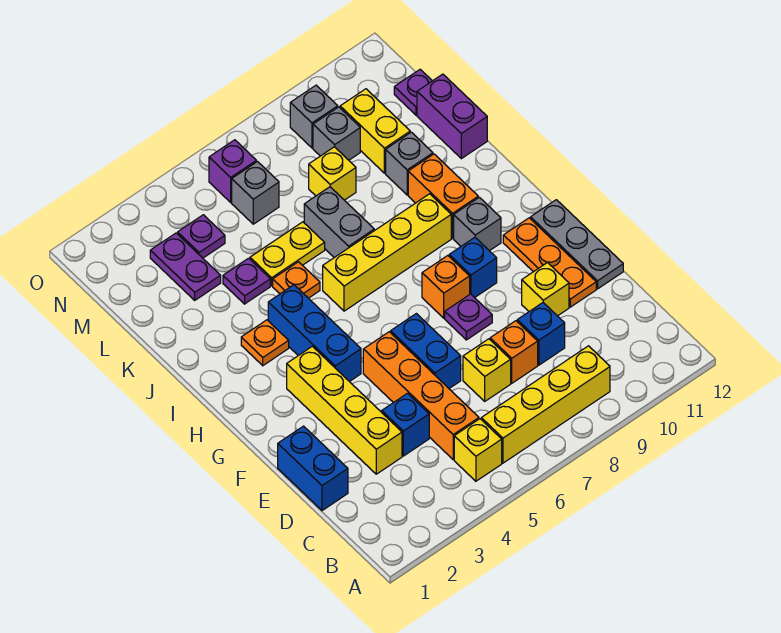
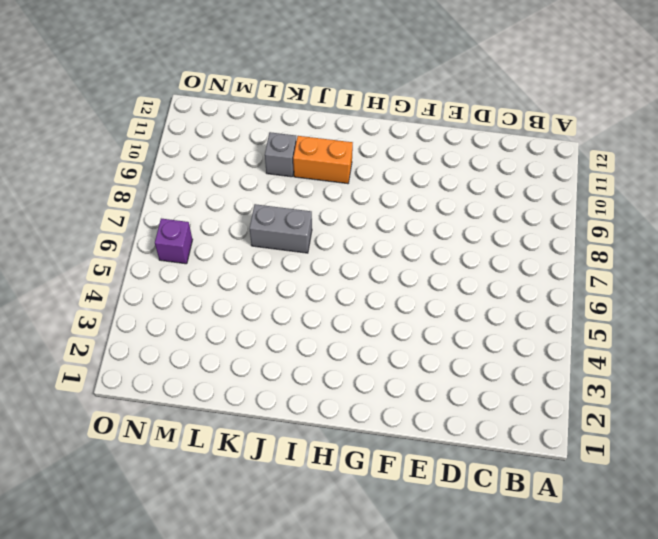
none -> yellow brick B5 level 1
none -> yellow brick B6:B9 level 1
none -> orange brick C5:F5 level 1
none -> blue brick D1:E1 level 1

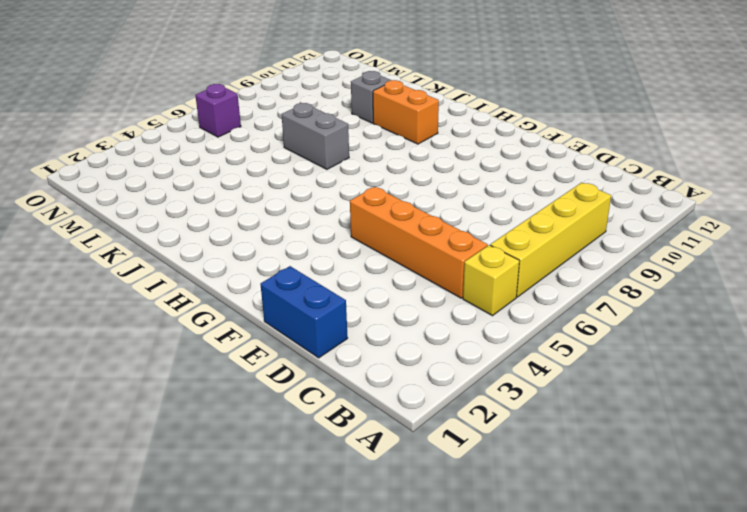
none -> yellow brick D3:G3 level 1
none -> blue brick D4 level 1
none -> yellow brick D7 level 1
none -> orange brick D8 level 1

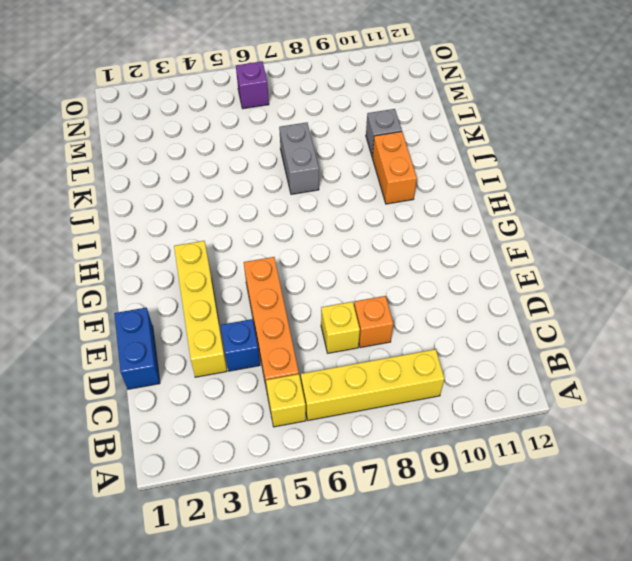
none -> blue brick D9 level 1
none -> blue brick E6:F6 level 1
none -> yellow brick E10 level 1
none -> orange plate E11:G11 level 1

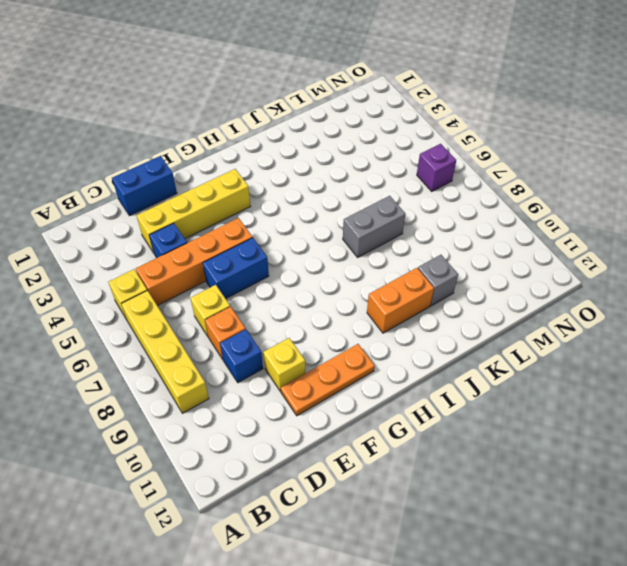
none -> grey plate E12:G12 level 1
none -> purple plate F8 level 1
none -> blue brick G4:I4 level 1
none -> orange brick G8 level 1

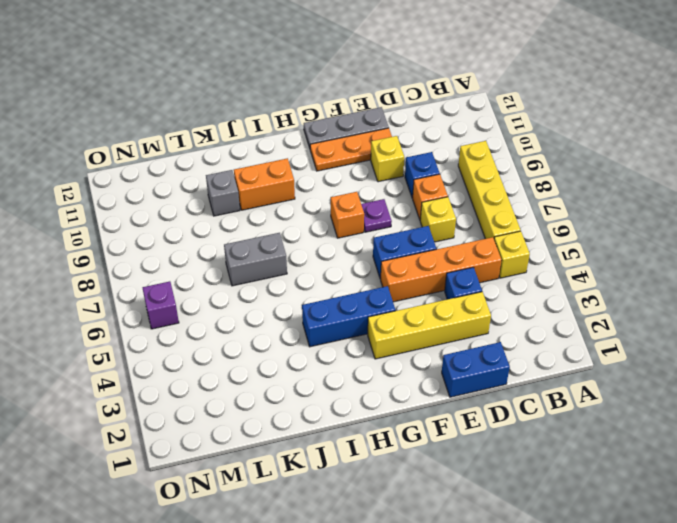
none -> blue brick G9 level 1
none -> grey brick H10 level 1
none -> orange plate I3 level 1
none -> yellow brick I6:I9 level 1

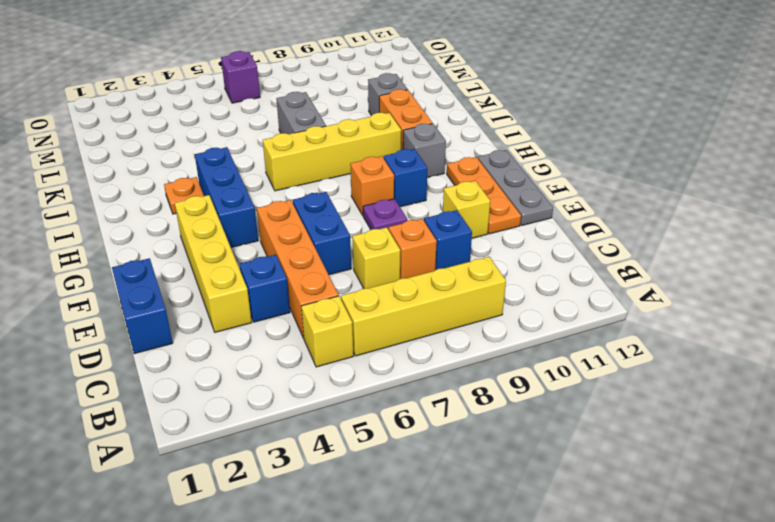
none -> orange plate J5 level 1
none -> purple plate K4 level 1
none -> yellow plate K5:K6 level 1
none -> purple brick K12:L12 level 1

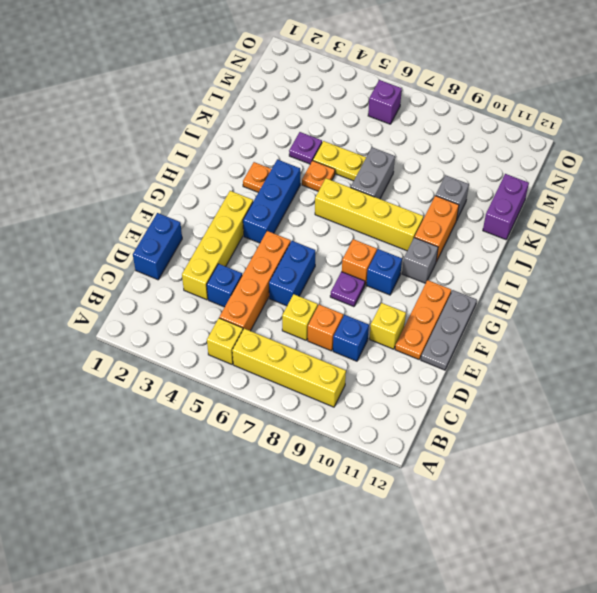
none -> purple plate L3:M3 level 1
none -> yellow brick L8 level 1
none -> yellow brick L10:M10 level 1
none -> purple plate M4 level 1

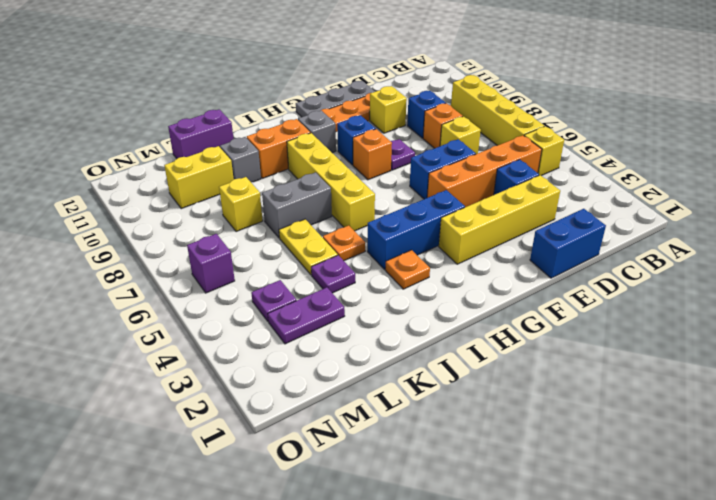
none -> grey brick M6 level 1
none -> grey brick M9 level 1
none -> purple plate M12 level 1
none -> grey brick N9 level 1

